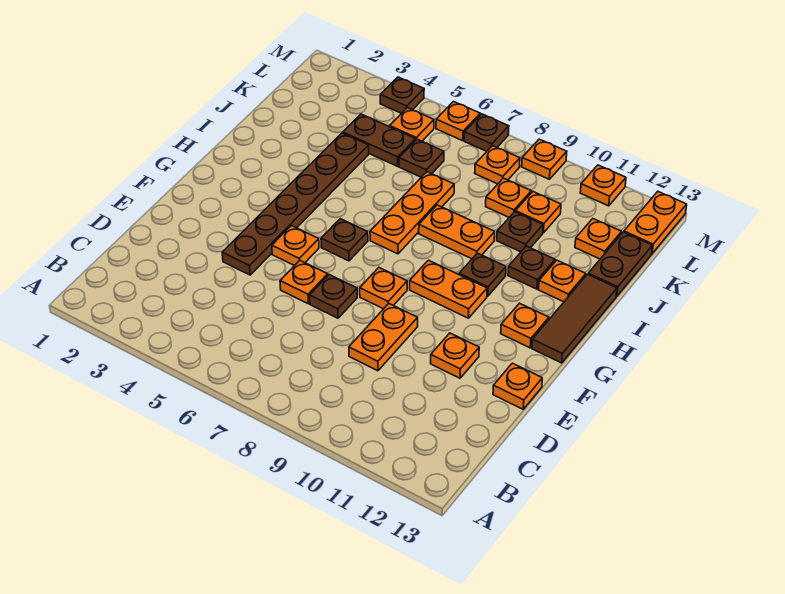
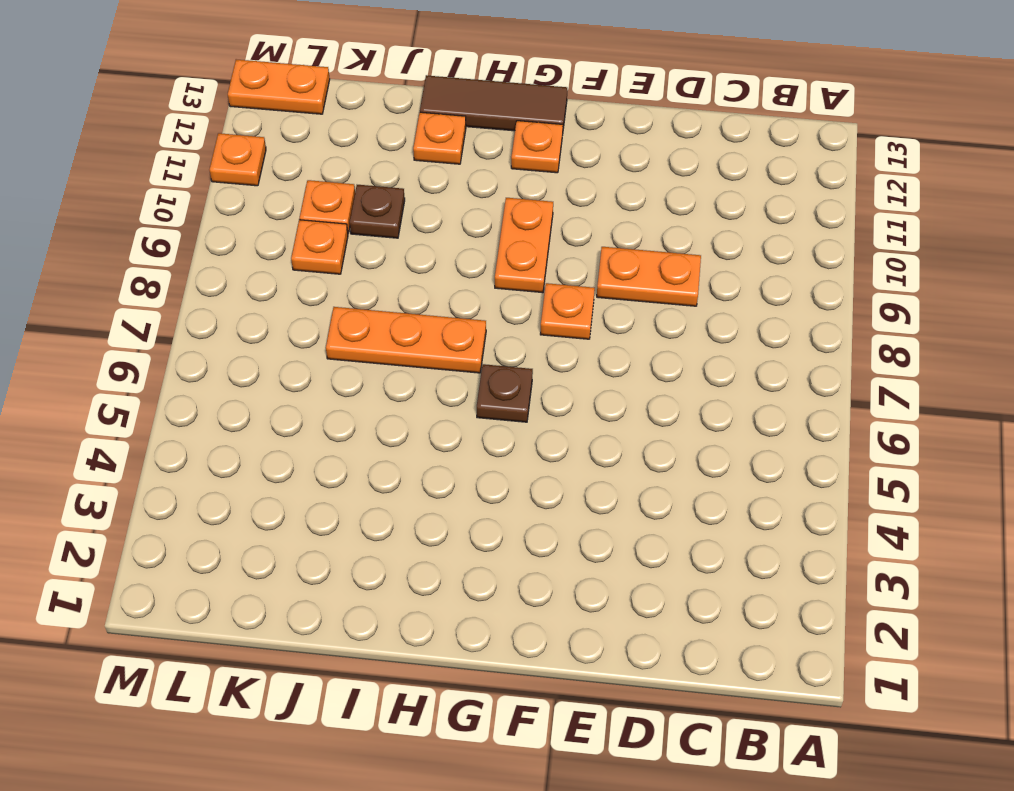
none -> brown plate E4:J4 level 1
none -> orange plate E6 level 1
none -> brown plate E7 level 1
none -> orange plate E11 level 1

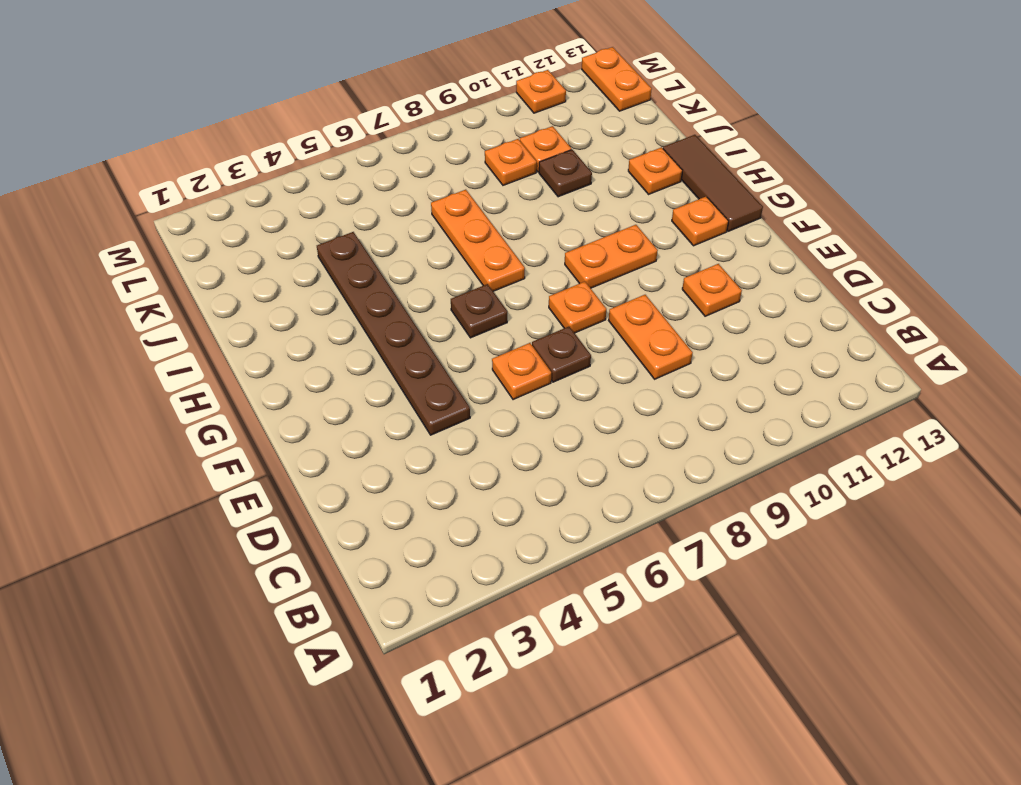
none -> orange plate E13 level 1
none -> orange plate F5 level 1
none -> brown plate H10 level 1
none -> orange plate I8:I9 level 1

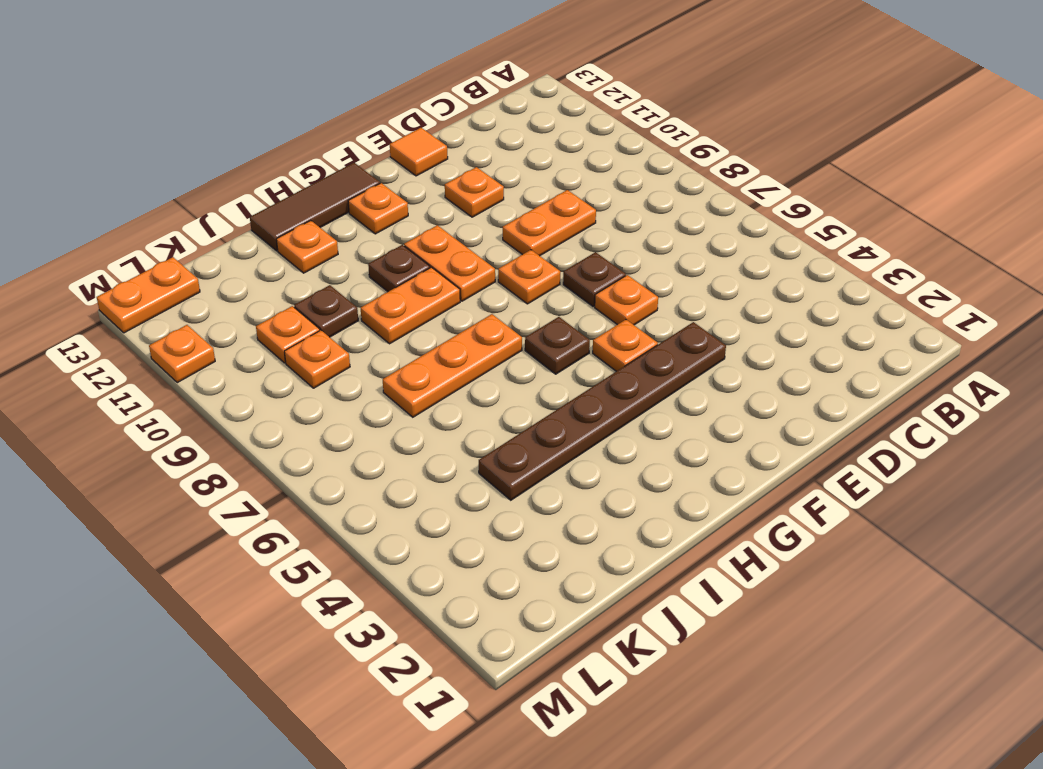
orange tile E13 level 1 -> orange plate E13 level 1
orange plate H9:I9 level 1 -> orange plate I8:I9 level 1
none -> brown plate I11 level 1
none -> brown plate J13:K13 level 1
none -> brown plate K4:K5 level 1
none -> brown plate K6 level 1

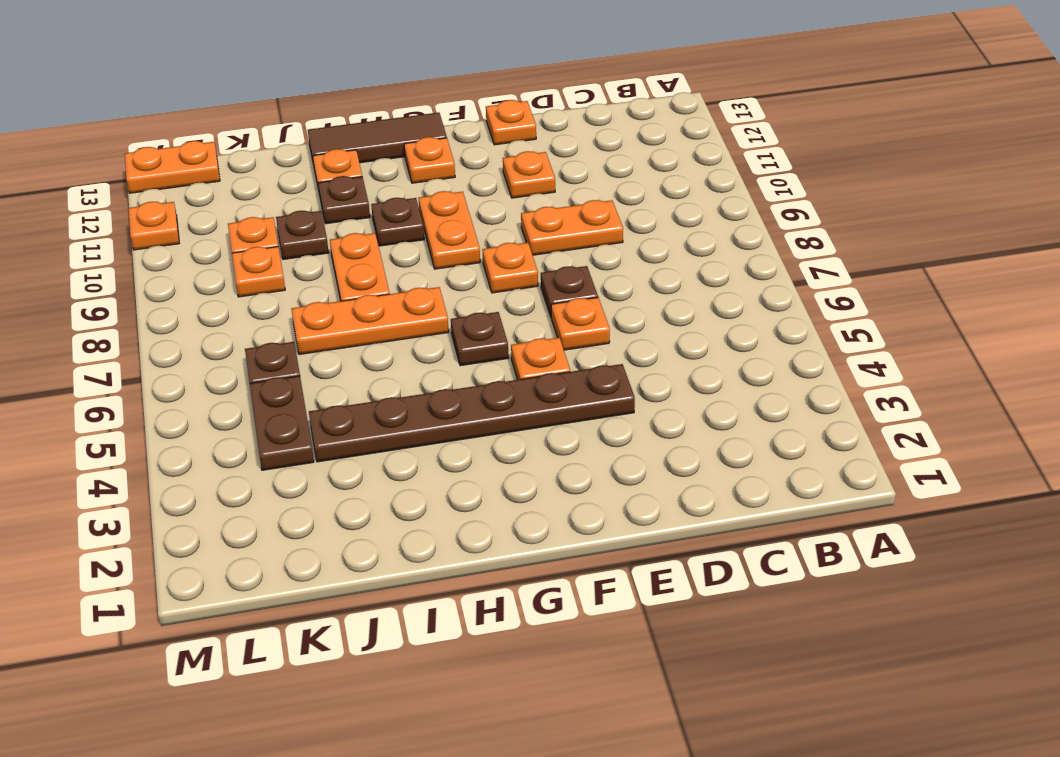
none -> brown plate J13:K13 level 1
none -> orange plate K12 level 1
none -> orange plate L5 level 1
none -> orange plate L8 level 1

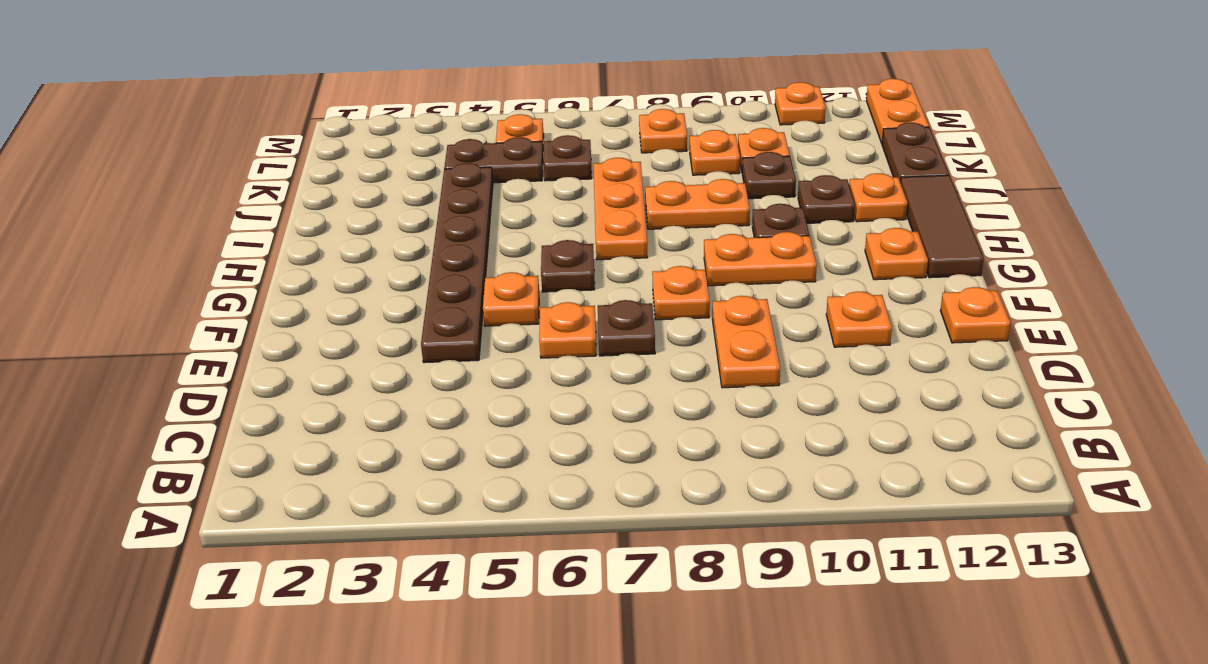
none -> orange plate K12 level 1
none -> brown plate M4 level 1
none -> orange plate M6 level 1
none -> brown plate M7 level 1

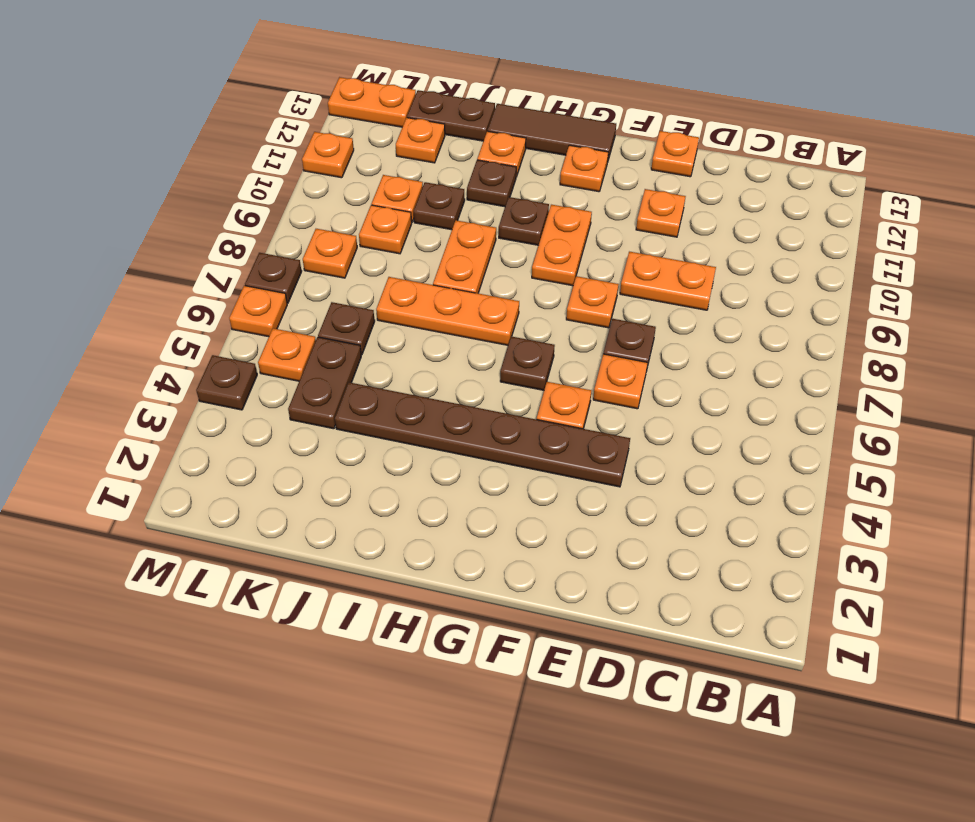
none -> orange plate M9 level 1

